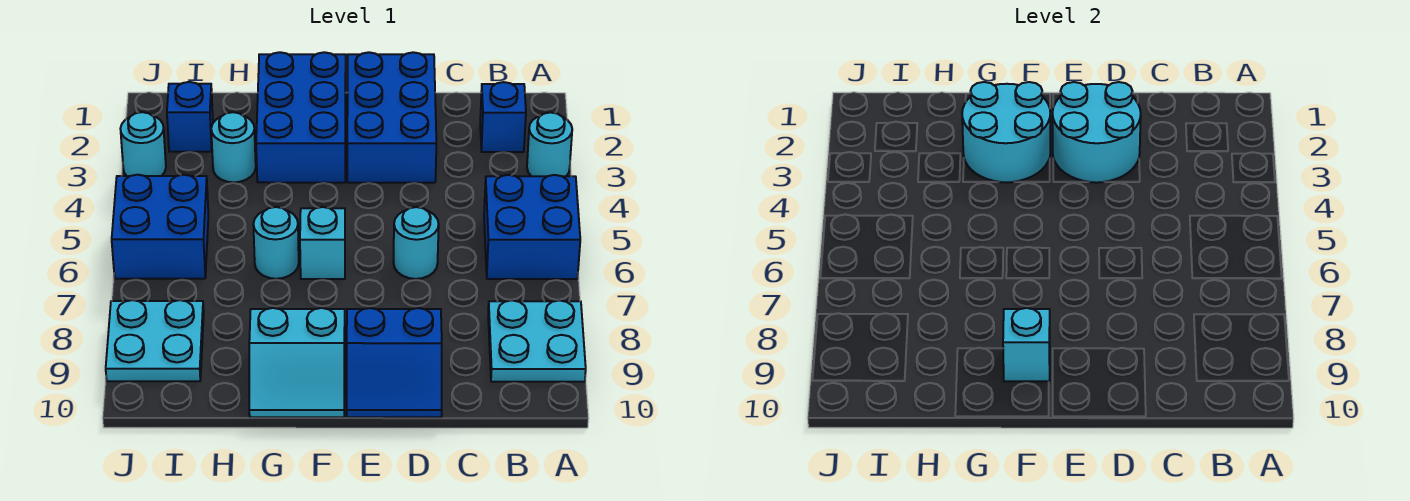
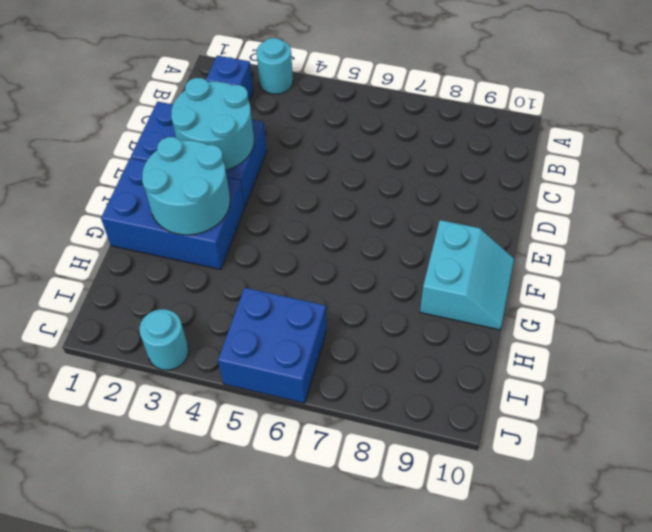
none -> blue brick A5:B6 level 1
none -> cyan plate A8:B9 level 1
none -> cyan round brick D6 level 1

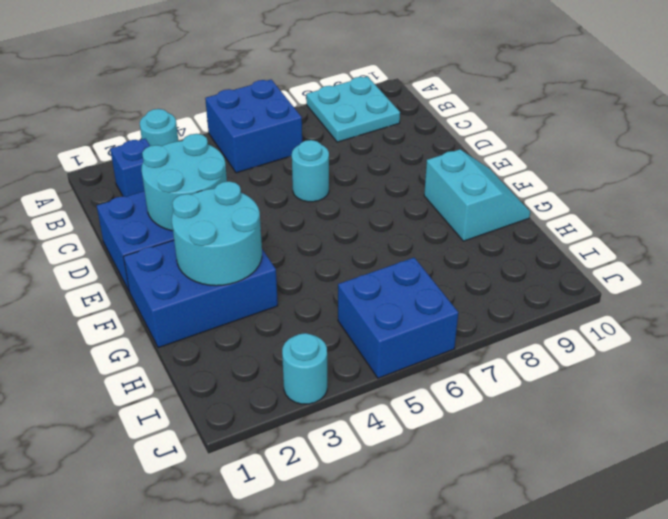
none -> blue slope D9:E10 level 1 top 9
none -> cyan brick F6 level 1
none -> cyan round brick G6 level 1

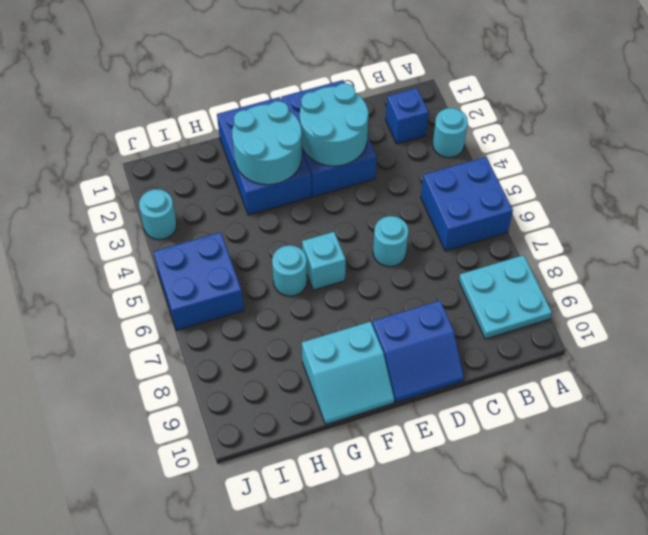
none -> cyan round brick H3 level 1
none -> blue brick I2 level 1
none -> cyan plate I8:J9 level 1

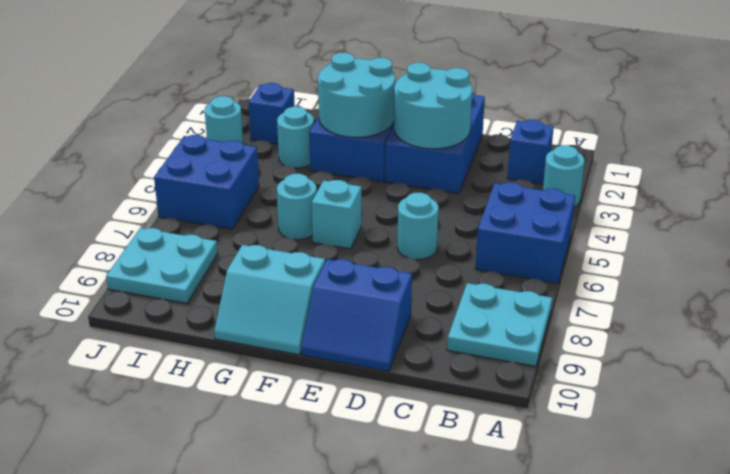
none -> cyan brick F9 level 2

